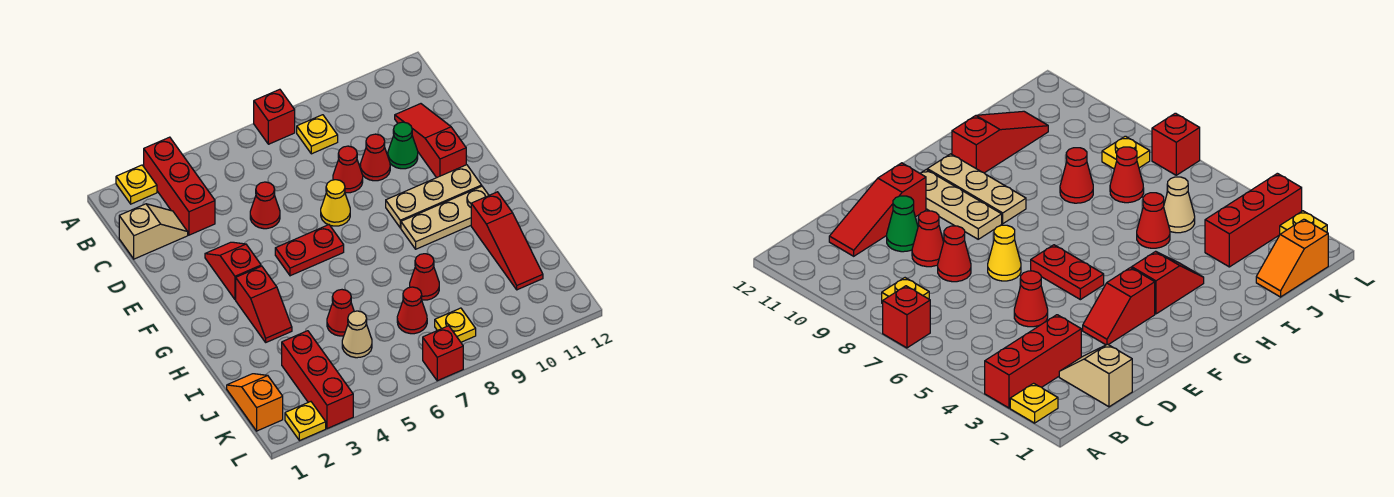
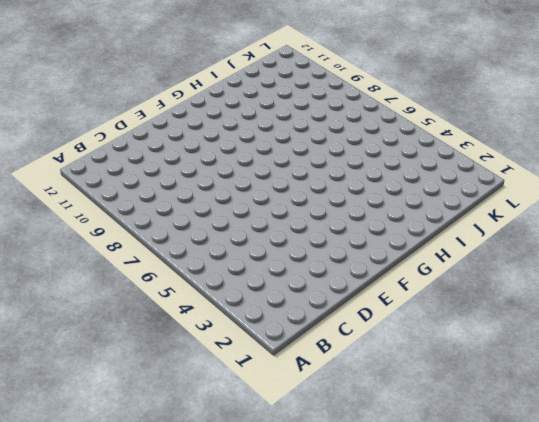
none -> yellow plate A2 level 1
none -> red brick A3:C3 level 1
none -> red brick A7 level 1

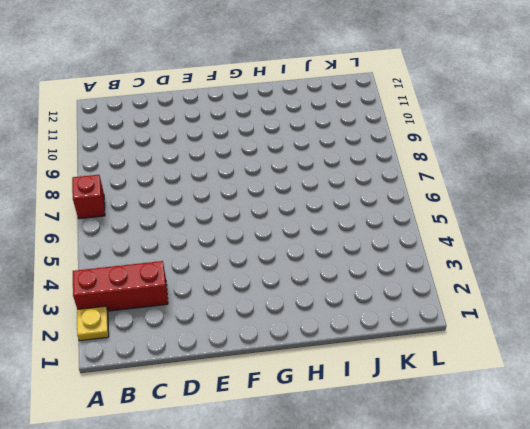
none -> yellow plate B8 level 1
none -> tan slope C1:C2 level 1 top 1
none -> red slope C11:E11 level 1 top E

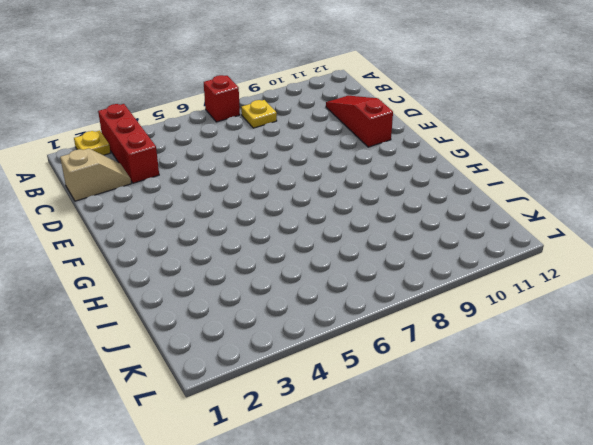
none -> red cone D5 level 1
none -> red cone D8 level 1
none -> red cone D9 level 1

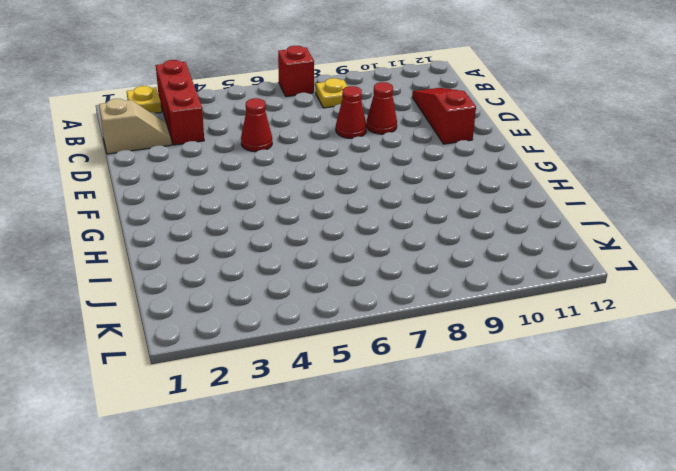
none -> green cone D10 level 1
none -> red slope E3:F3 level 1 top F
none -> yellow cone E7 level 1

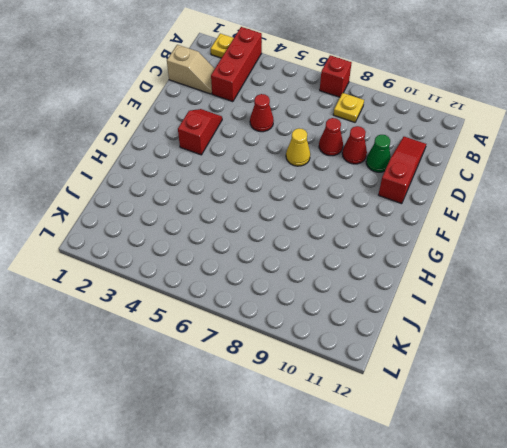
none -> red plate F5:F6 level 1
none -> tan plate F9:F11 level 1
none -> red slope G3:H3 level 1 top G

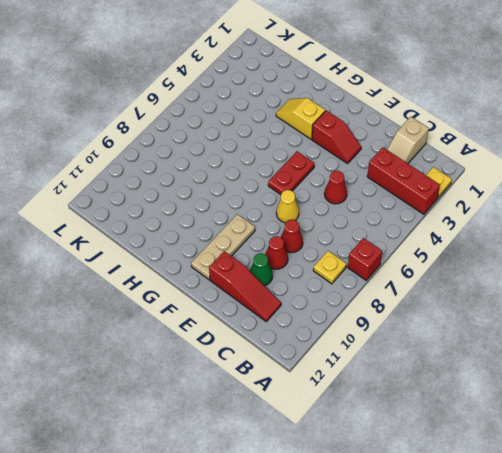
yellow slope G3:H3 level 1 top G -> red slope G3:H3 level 1 top G
none -> tan plate G9:G11 level 1
none -> red slope H11:J11 level 1 top H
none -> red cone I5 level 1

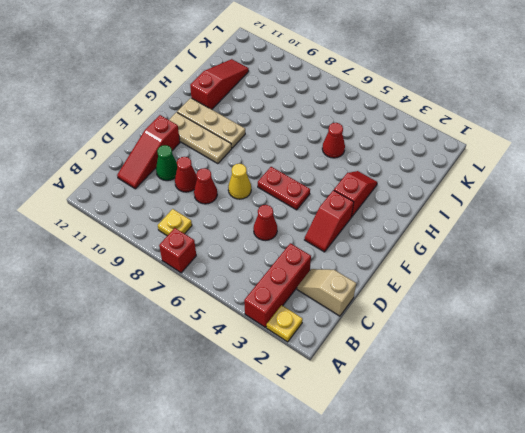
none -> red cone I8 level 1
none -> orange slope J1:K1 level 1 top K
none -> red brick J3:L3 level 1

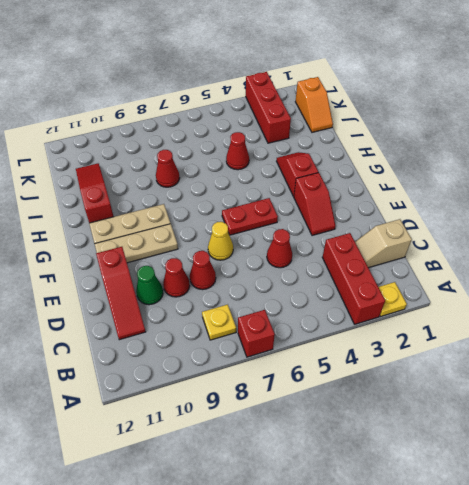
none -> tan cone J5 level 1
none -> red cone J7 level 1
none -> yellow plate K8 level 1

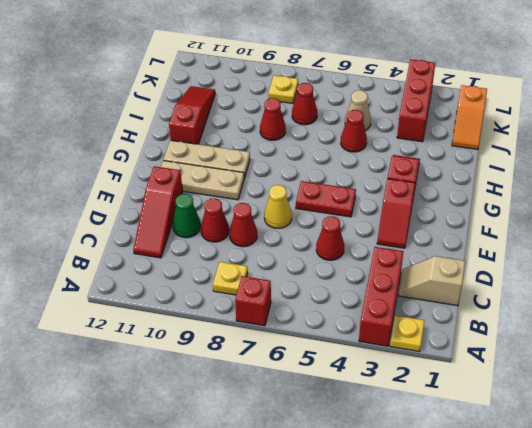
none -> yellow plate L2 level 1
none -> red brick L7 level 1

